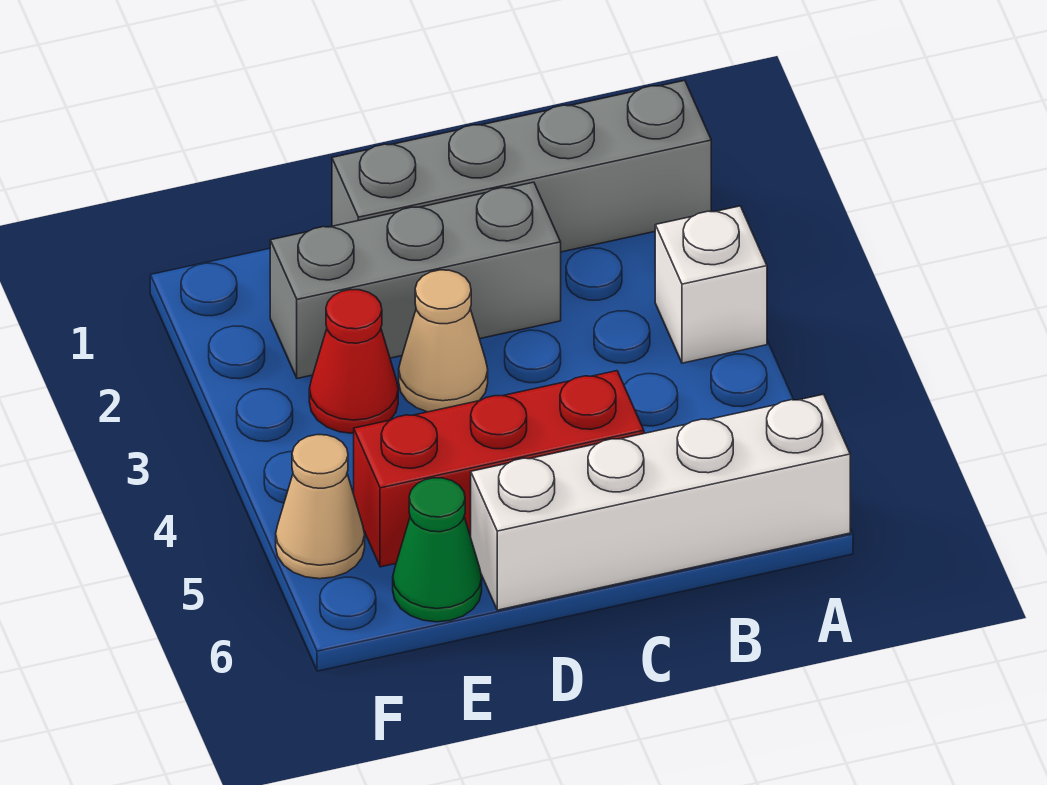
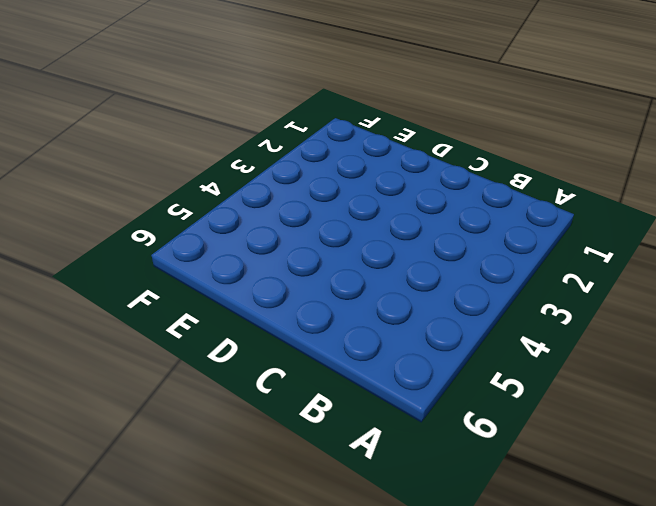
none -> grey brick A1:D1 level 1
none -> white brick A3 level 1

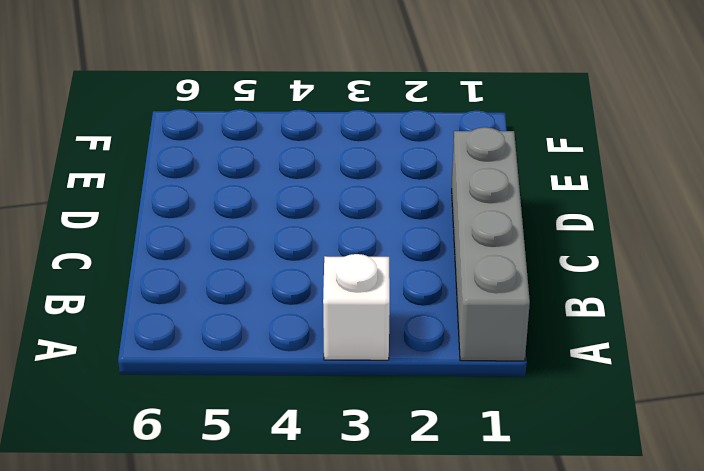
none -> white brick A6:D6 level 1
none -> grey brick C2:E2 level 1

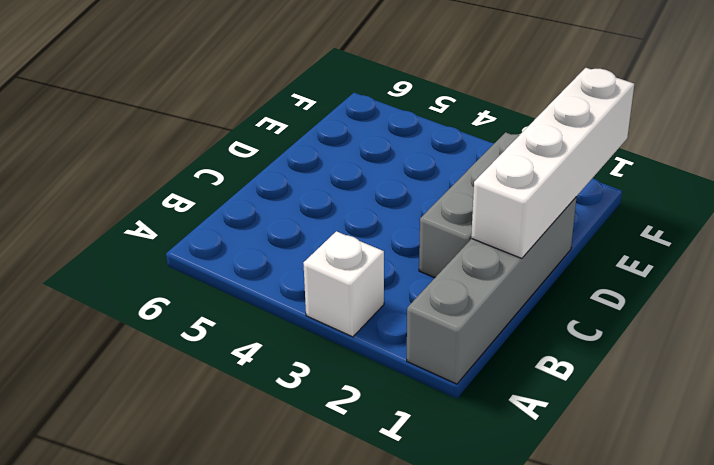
white brick C1:F1 level 2 -> white brick A6:D6 level 1
none -> red brick C5:E5 level 1
none -> tan cone D3 level 1

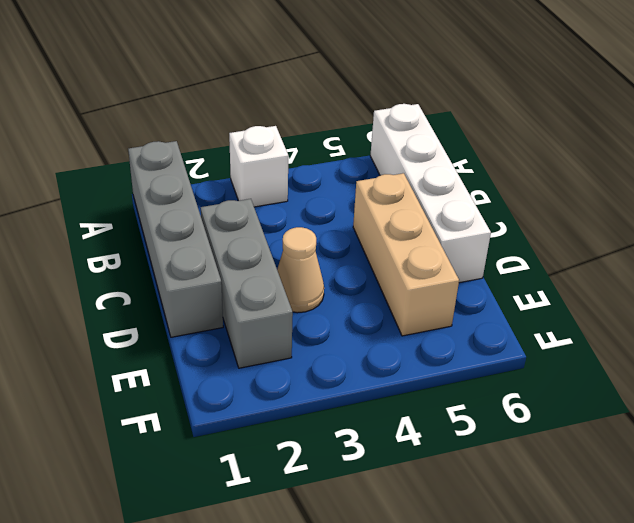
tan brick C5:E5 level 1 -> red brick C5:E5 level 1
none -> red cone E3 level 1
none -> green cone E6 level 1

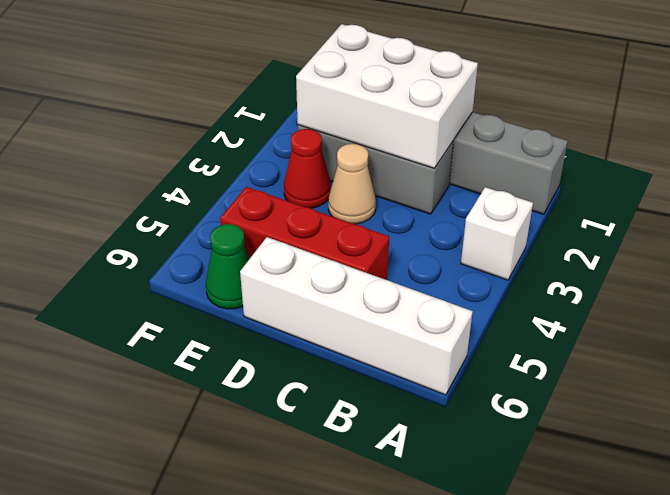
white brick C1:E2 level 2 -> none
none -> tan cone F5 level 1

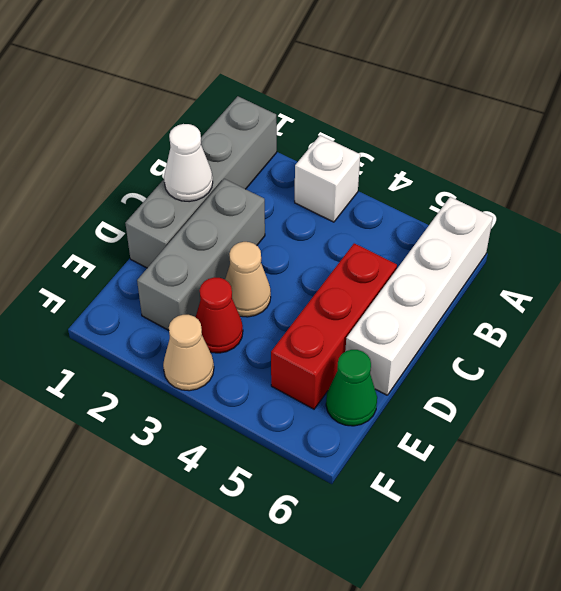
white cone C1 level 2 -> none
tan cone F3 level 1 -> tan cone F5 level 1

